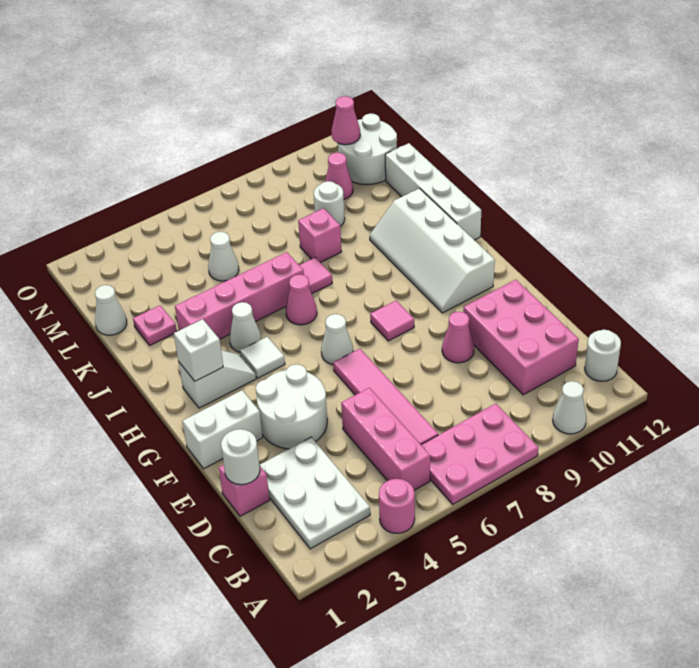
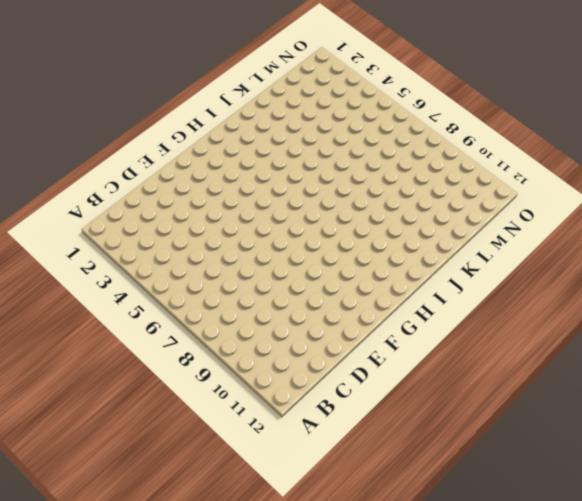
none -> pink round brick A4 level 1
none -> pink plate A6:B8 level 1
none -> white cone A10 level 1
none -> white plate B2:D3 level 1

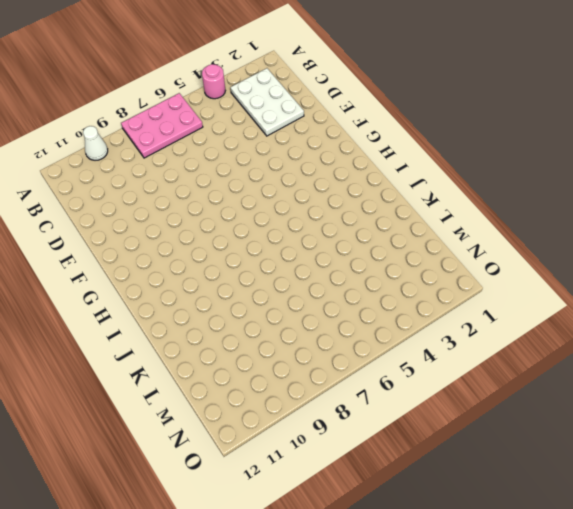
none -> pink brick B5:D5 level 1
none -> white round brick B12 level 1
none -> pink tile C6:F6 level 1
none -> pink brick C10:E11 level 1

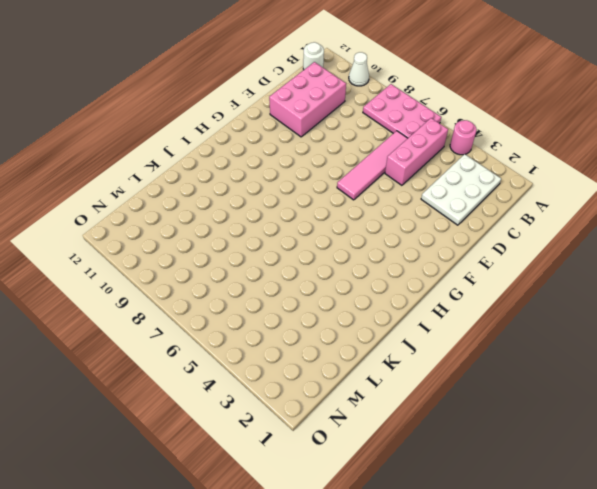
none -> pink brick D1 level 1
none -> white round brick E3:F4 level 1
none -> pink cone E9 level 1
none -> white brick F1:F2 level 1

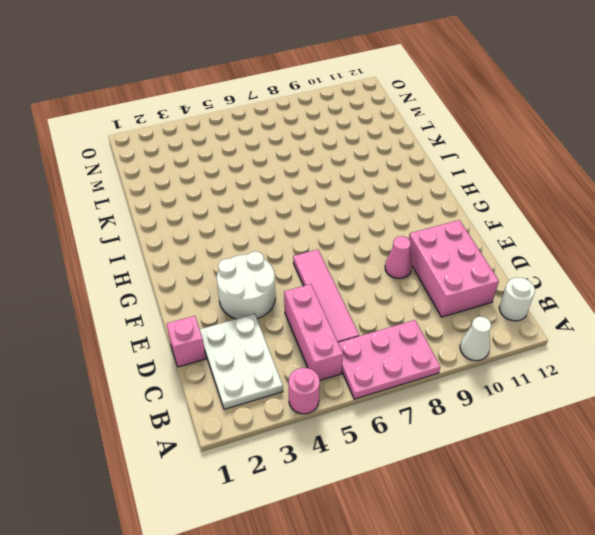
none -> white brick F1:F2 level 1
none -> white cone G6 level 1
none -> pink tile G8 level 1
none -> white slope G10:J11 level 1 top 11

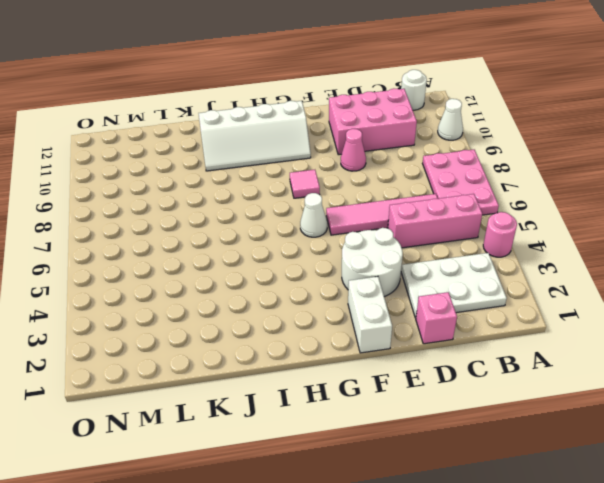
none -> white slope H2:H3 level 1 top 2
none -> white tile H4 level 1
none -> white cone I4 level 1
none -> pink cone I6 level 1

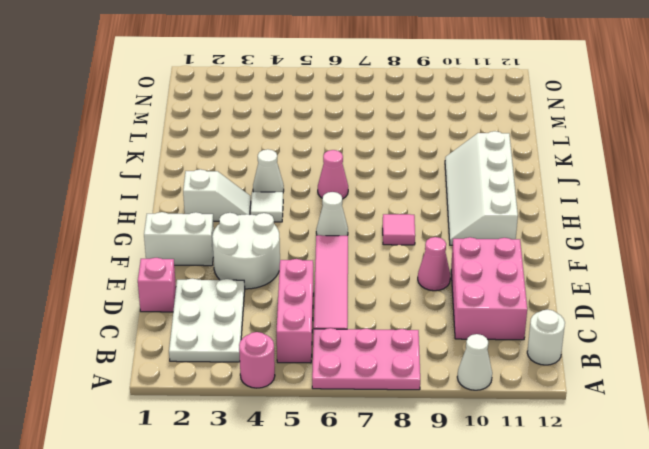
none -> white brick I12:L12 level 1
none -> pink brick J3:J6 level 1
none -> pink tile J7 level 1
none -> pink plate K2 level 1

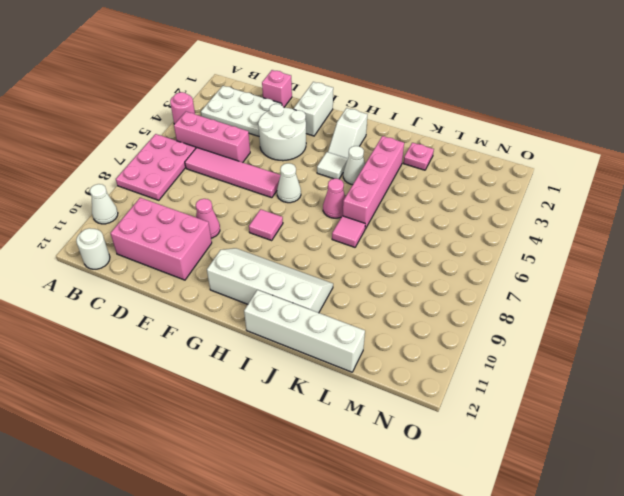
none -> pink brick K8 level 1
none -> white cone L1 level 1
none -> white cone L5 level 1
none -> white round brick L9 level 1

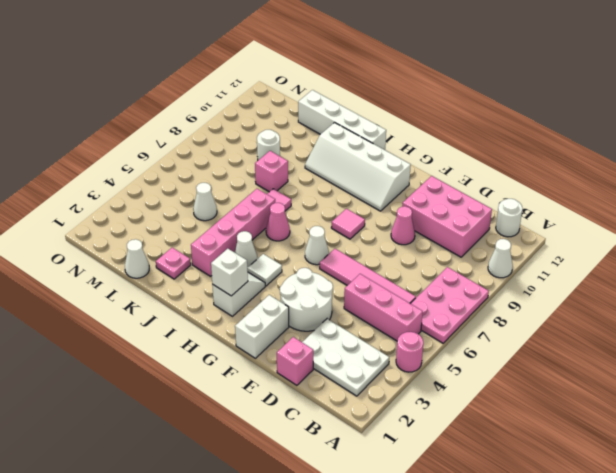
none -> pink cone M10 level 1
none -> white round brick M11:N12 level 1
none -> white round brick D1 level 2
none -> pink cone N11 level 2

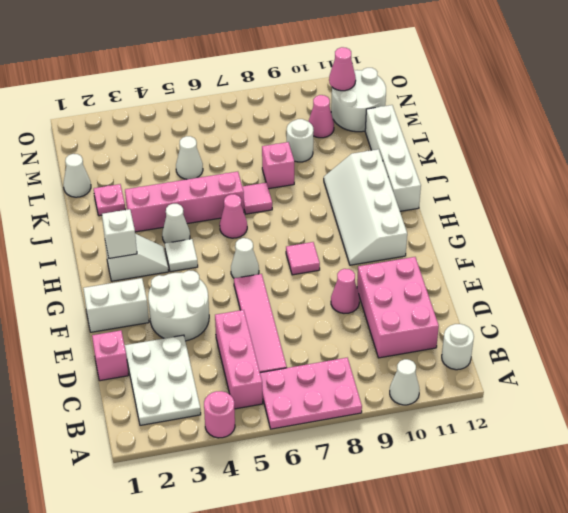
none -> white round brick D1 level 2

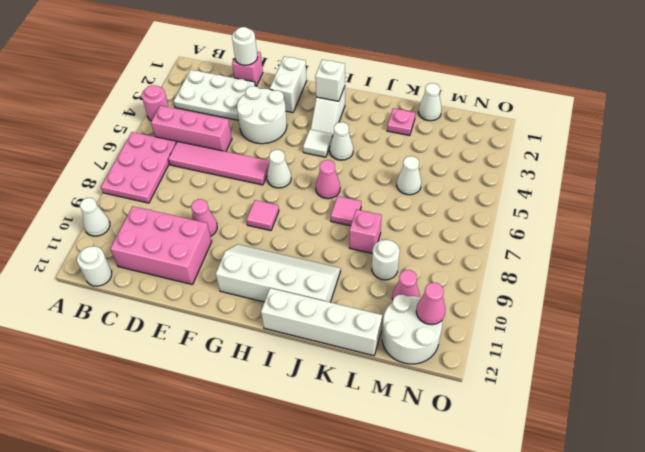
none -> pink brick J3:J6 level 1

